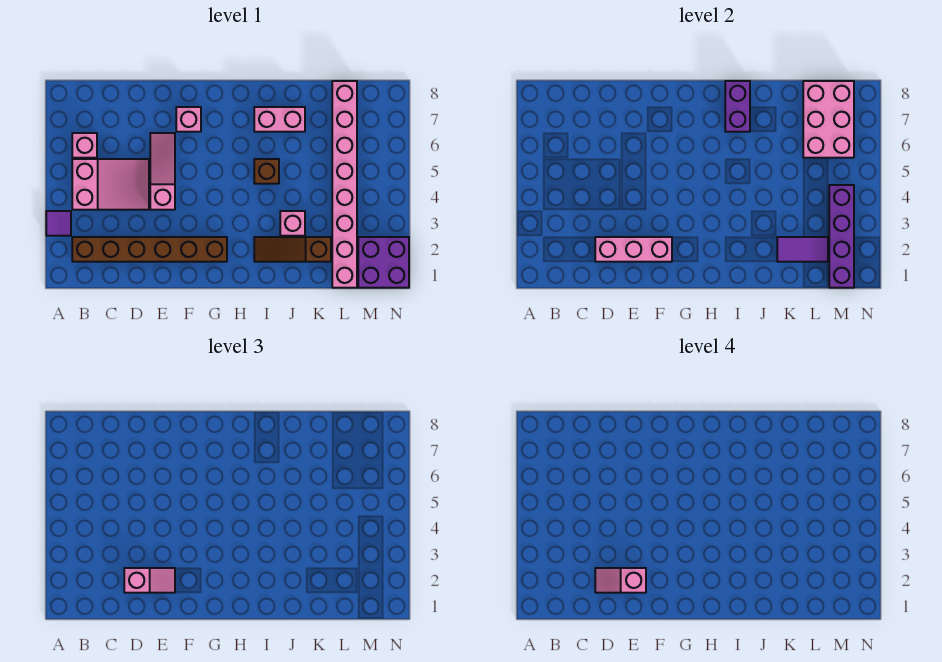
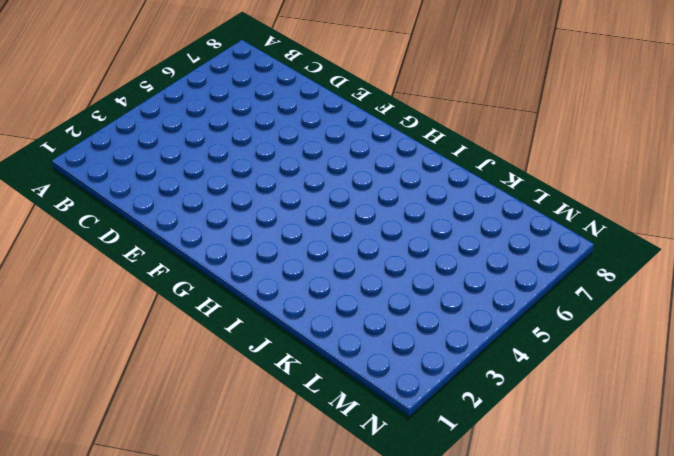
none -> purple tile A3 level 1
none -> brown brick B2:G2 level 1
none -> pink slope B4:D5 level 1 top B

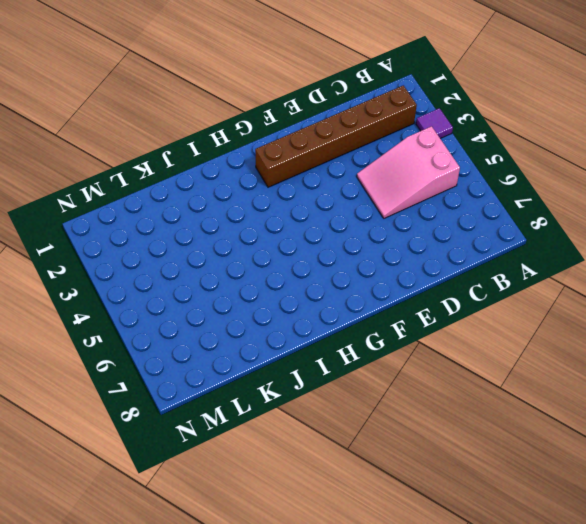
none -> pink brick B6 level 1
none -> pink slope E4:E6 level 1 top 4
none -> pink brick F7 level 1

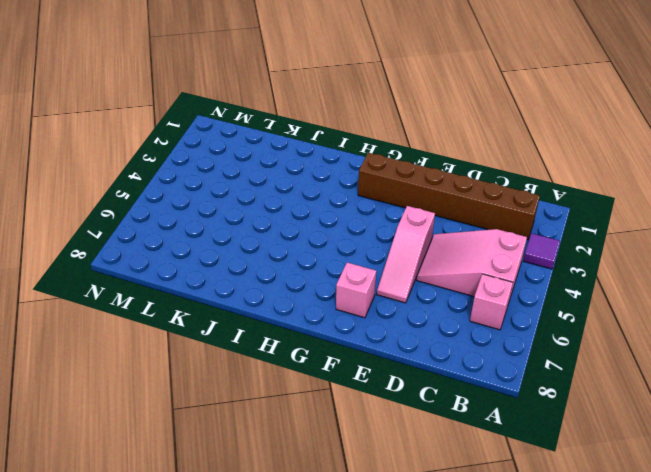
none -> brown slope I2:K2 level 1 top K
none -> brown brick I5 level 1
none -> pink brick I7:J7 level 1

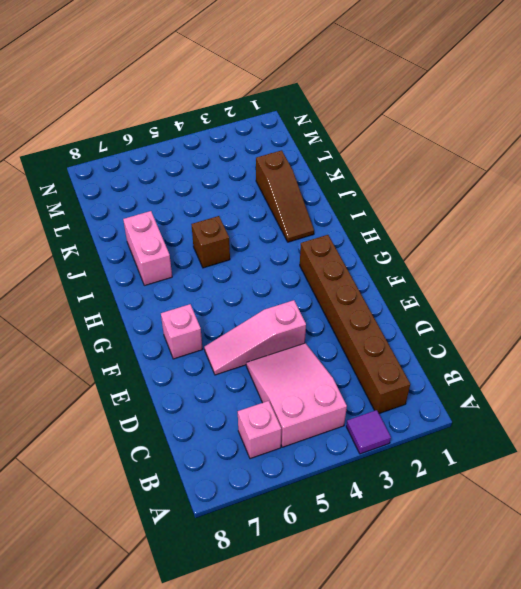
none -> pink brick J3 level 1
none -> pink brick L1:L8 level 1
none -> purple brick M1:N2 level 1

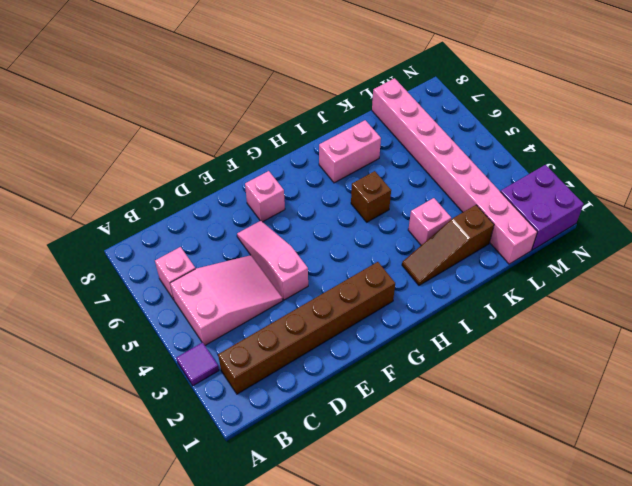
none -> pink brick D2:F2 level 2
none -> purple brick I7:I8 level 2
none -> purple tile K2:L2 level 2

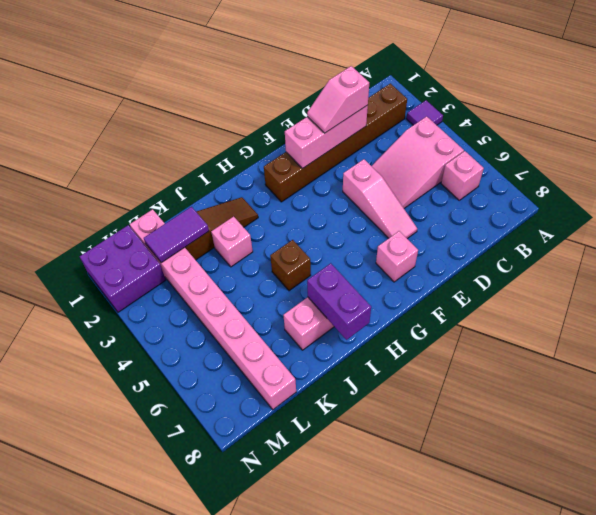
none -> pink brick L6:M8 level 2
none -> purple brick M1:M4 level 2
none -> pink slope D2:E2 level 4 top E

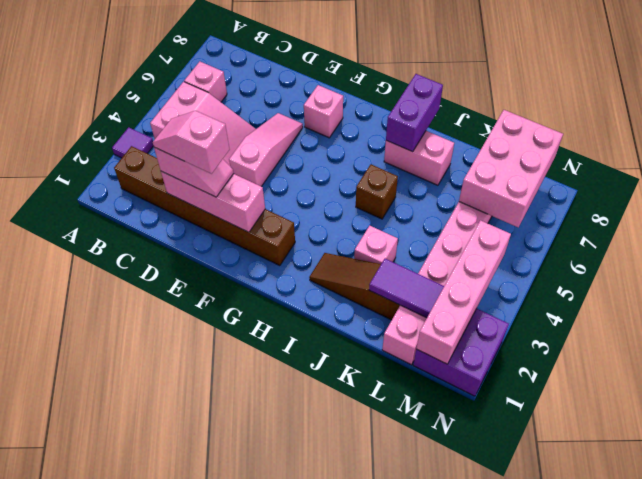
pink brick M1:M4 level 2 -> purple brick M1:M4 level 2

